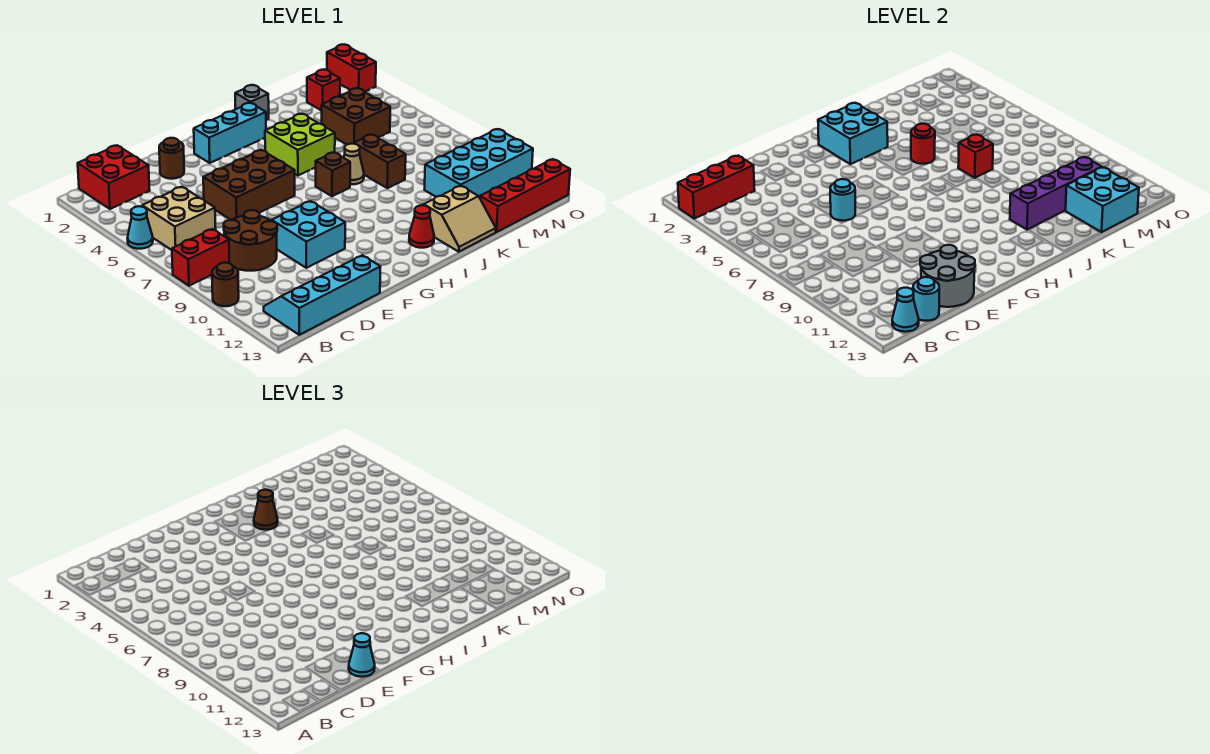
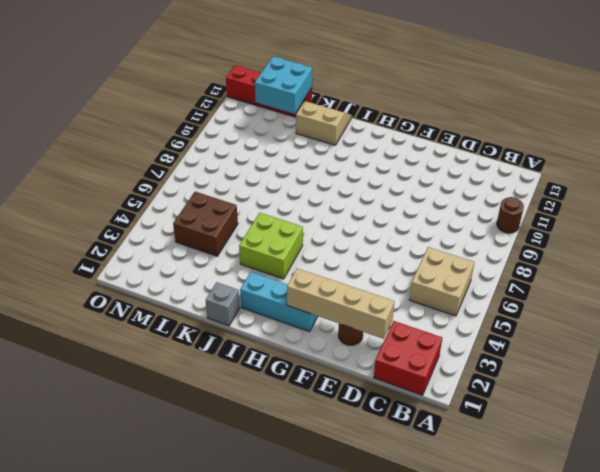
tan brick D2:G2 level 2 -> none
none -> cyan cone A5 level 1
none -> red brick A8:B8 level 1
none -> cyan slope B12:E13 level 1 top 13
none -> brown round brick C8:D9 level 1

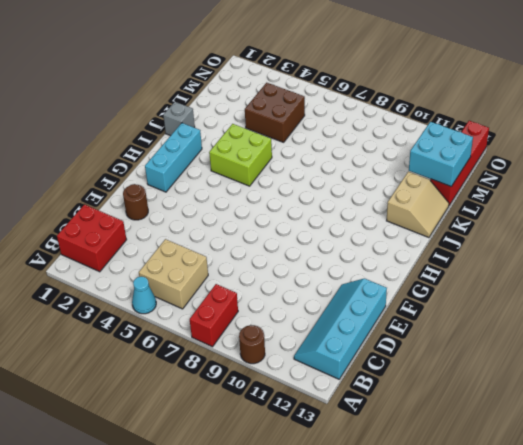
none -> brown round brick C8:D9 level 1
none -> brown brick E5:G6 level 1
none -> cyan brick E9:F10 level 1
none -> brown brick I7 level 1

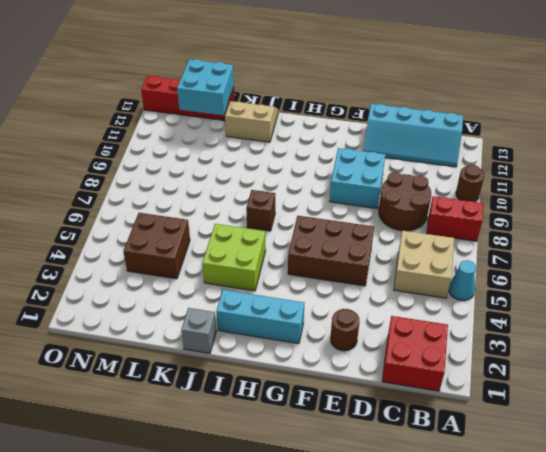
none -> red cone I12 level 1
none -> tan cone J7 level 1
none -> brown brick K7:K8 level 1
none -> cyan brick L10:O11 level 1

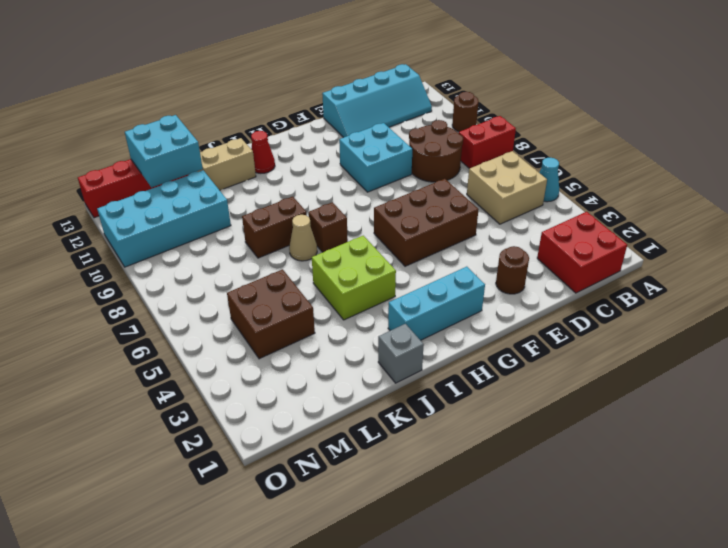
brown brick J8:K8 level 1 -> brown brick K7:K8 level 1
none -> red brick M2 level 1
none -> red brick O1:O2 level 1
none -> red brick A2:C2 level 2
none -> cyan cone B13 level 2

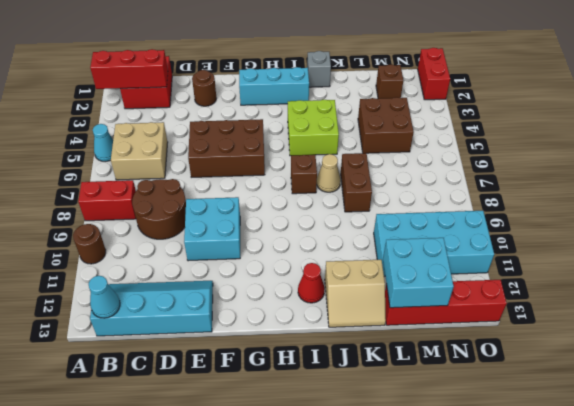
brown brick M2 level 1 -> red brick M2 level 1
none -> cyan round brick C13 level 2
none -> grey round brick D12:E13 level 2
none -> cyan round brick E6 level 2
none -> cyan brick H2:I3 level 2

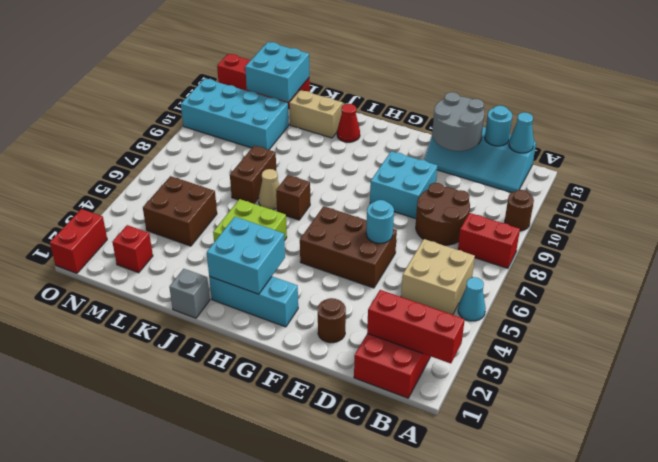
none -> red round brick J5 level 2
none -> purple brick J11:M11 level 2
none -> red brick K7 level 2
none -> cyan cone E13 level 3

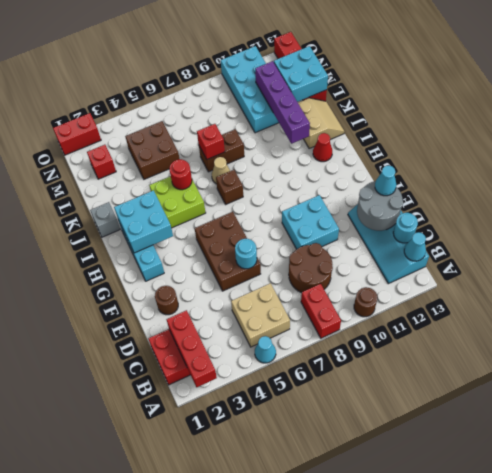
none -> brown cone I3 level 3

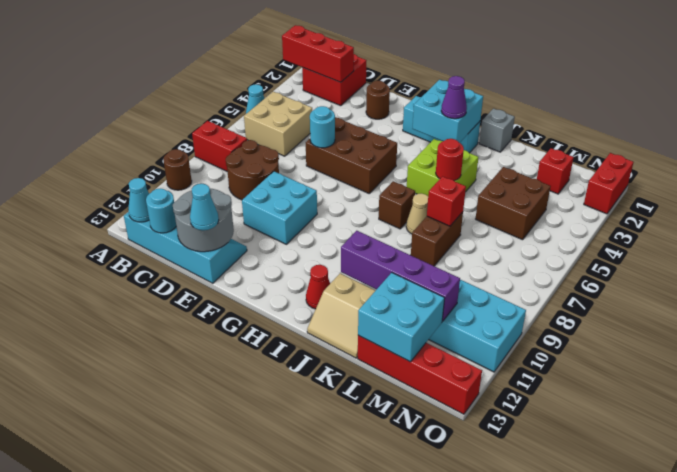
purple cone I3 level 3 -> brown cone I3 level 3

